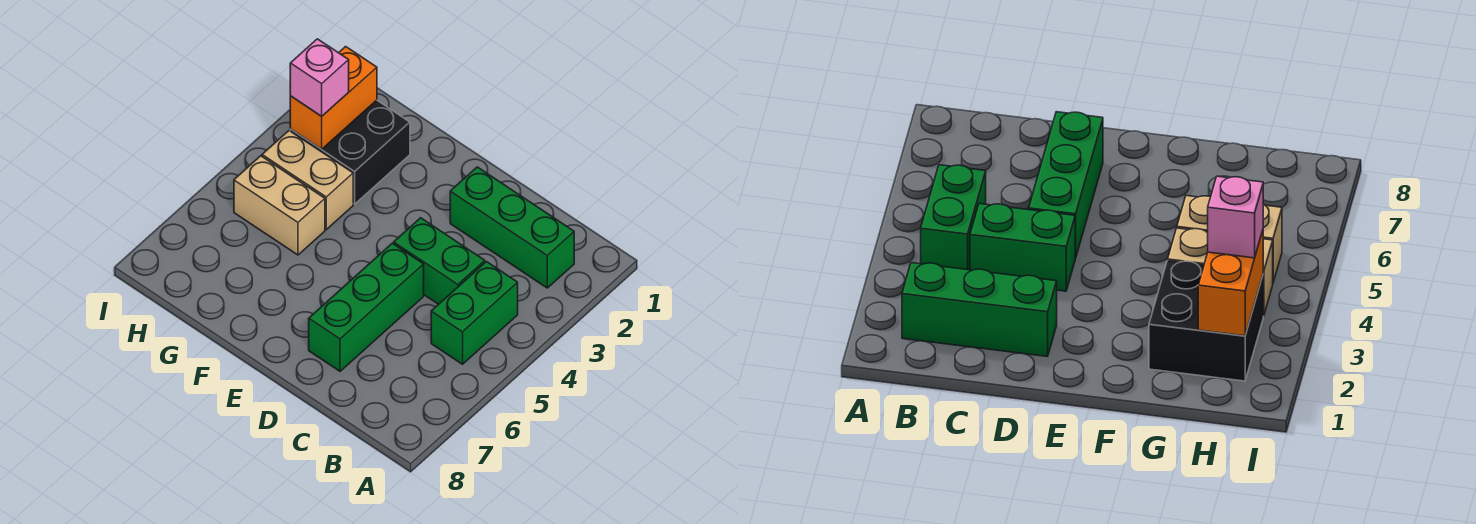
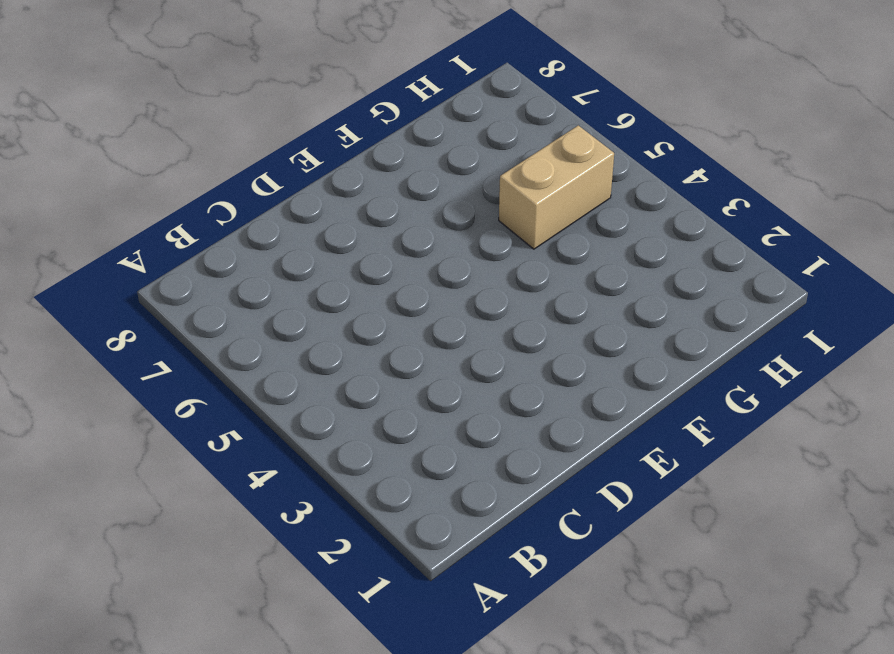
none -> green brick B2:D2 level 1
none -> green brick B4:B5 level 1

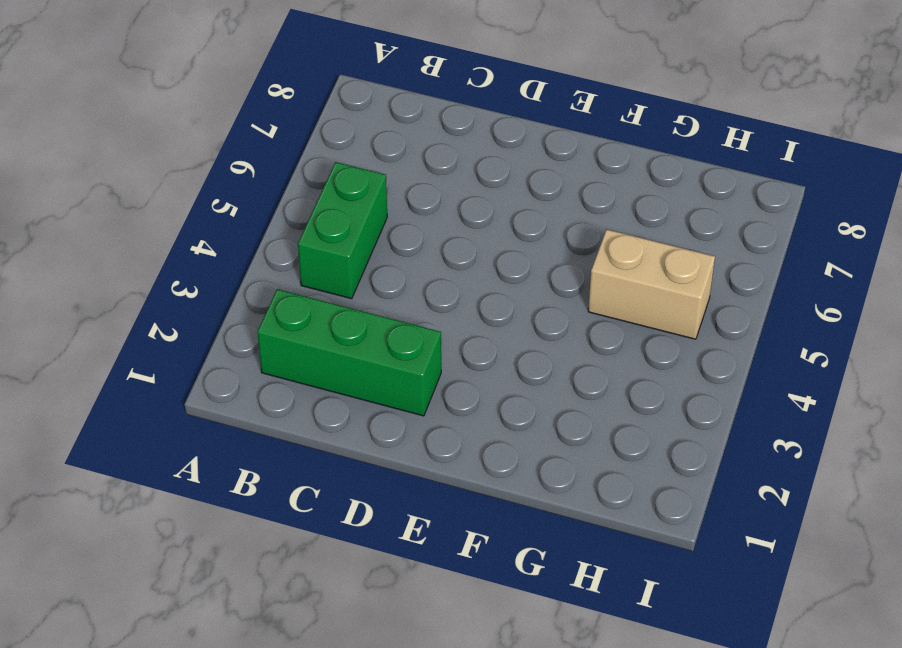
none -> green brick C4:D4 level 1
none -> green brick D5:D7 level 1

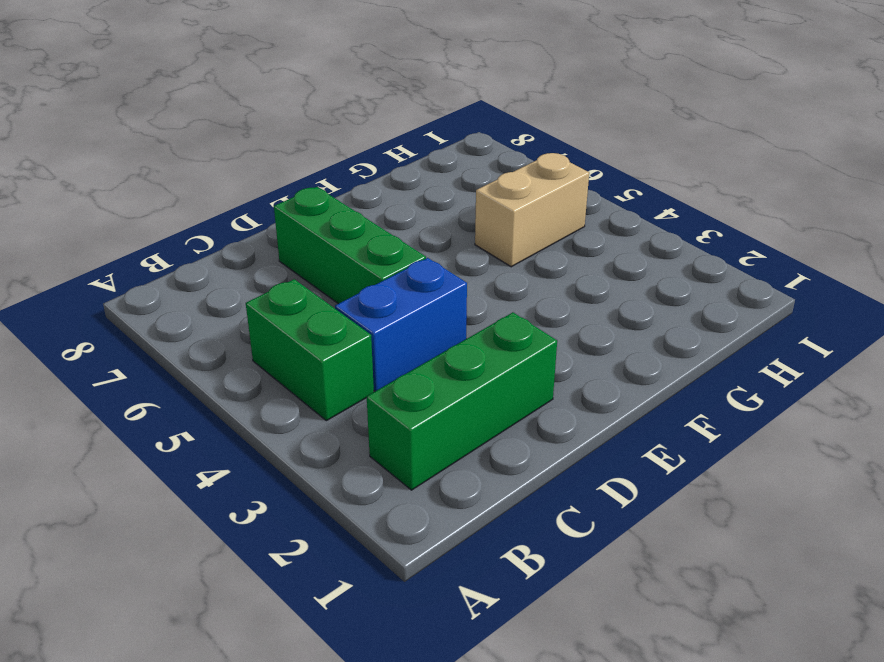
blue brick C4:D4 level 1 -> green brick C4:D4 level 1
none -> black brick G2:H3 level 1
none -> tan brick G4:H4 level 1

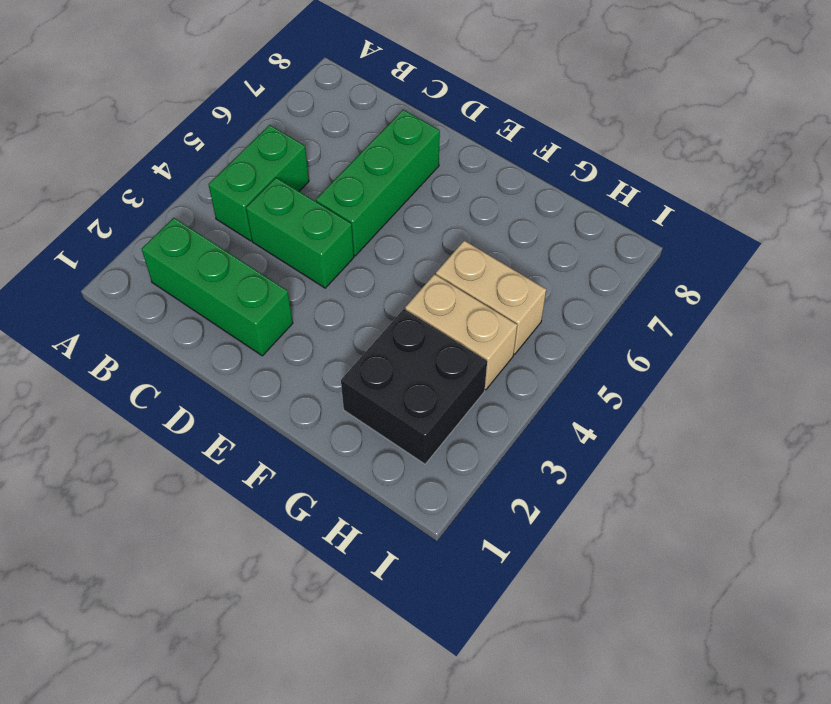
none -> orange brick H2:H3 level 2
none -> pink brick H3 level 3

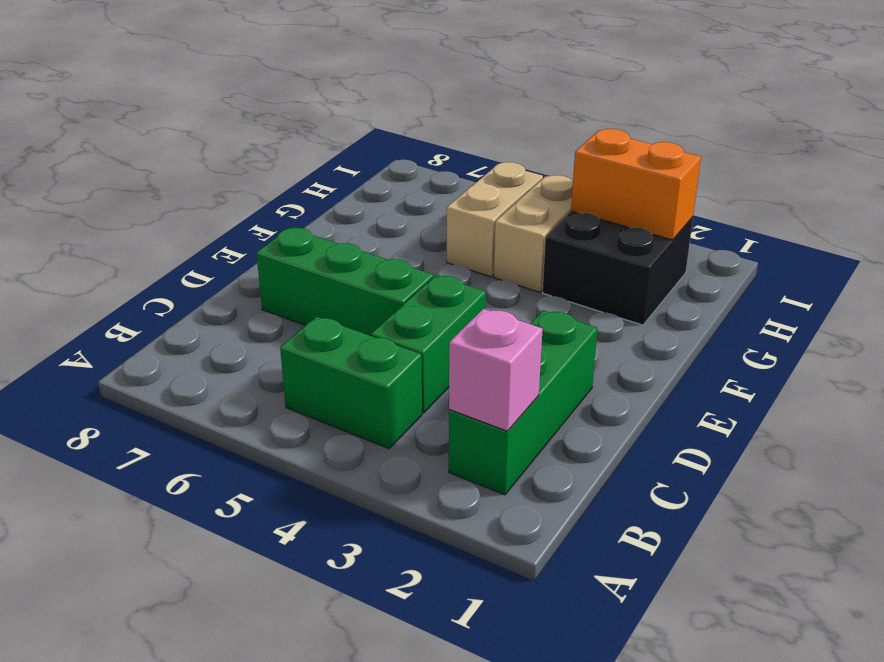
pink brick B2 level 2 -> pink brick H3 level 3

